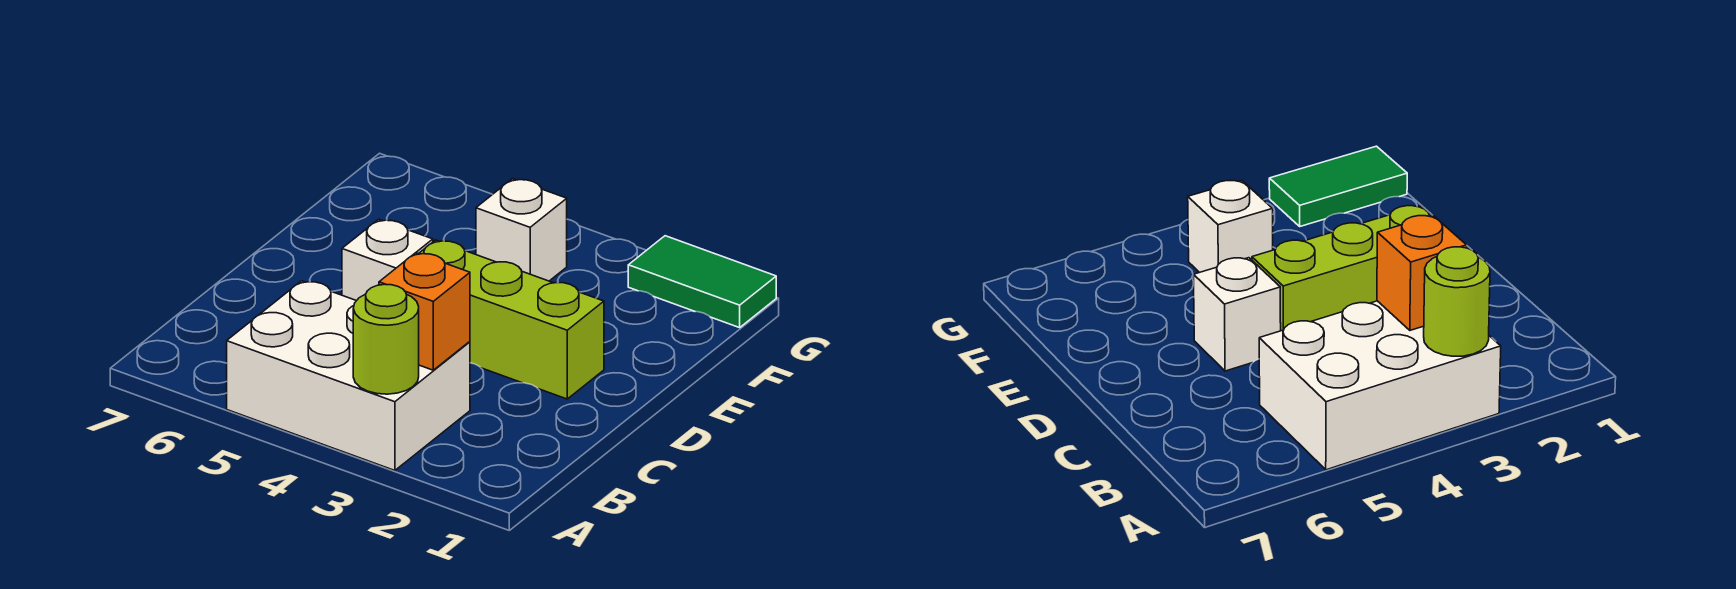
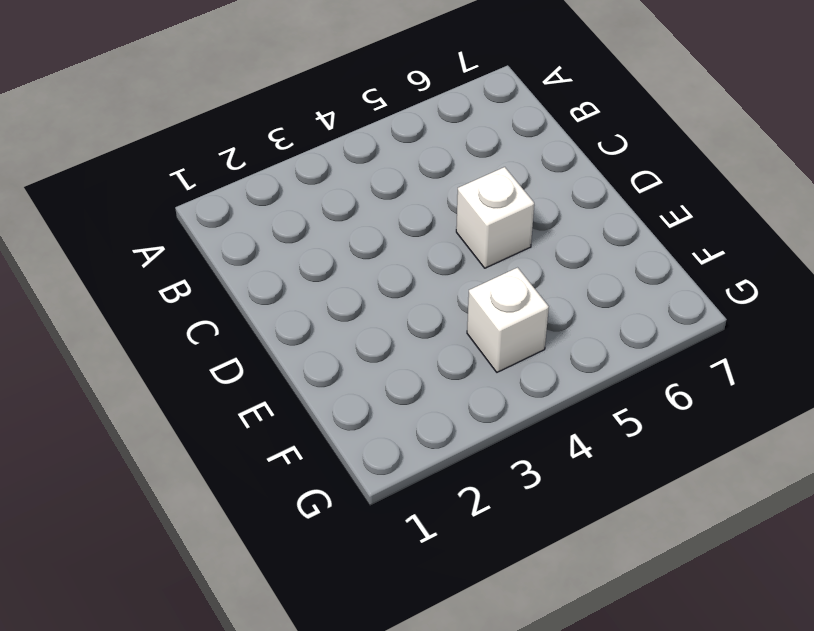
none -> white brick A3:B5 level 1
none -> lime brick D2:D4 level 1

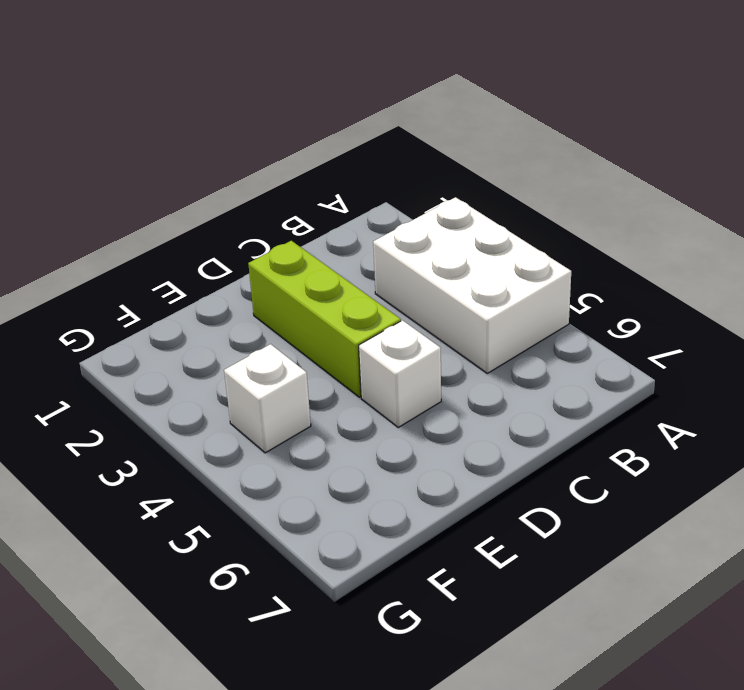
none -> green tile G1:G2 level 1
none -> lime round brick A3 level 2

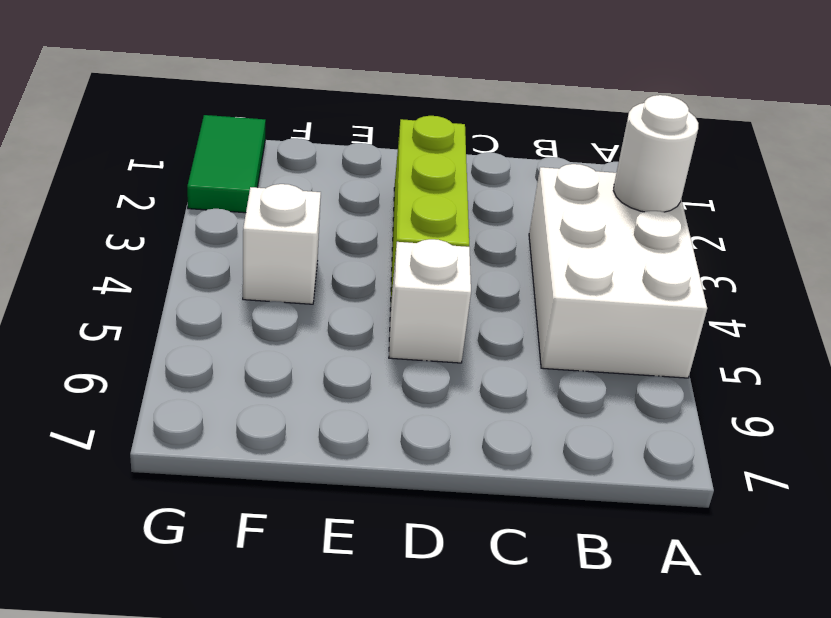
white round brick A3 level 2 -> lime round brick A3 level 2
none -> orange brick B3 level 2

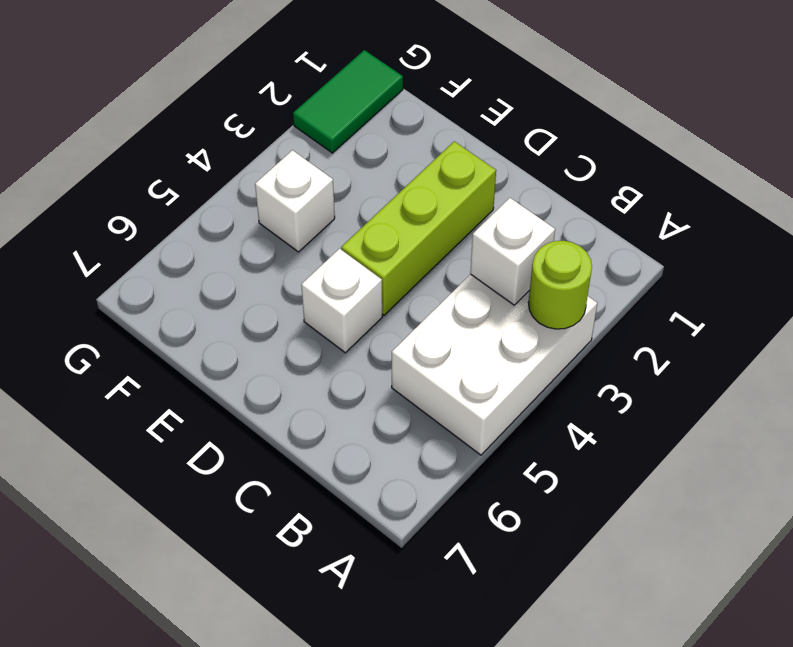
white brick B3 level 2 -> orange brick B3 level 2

